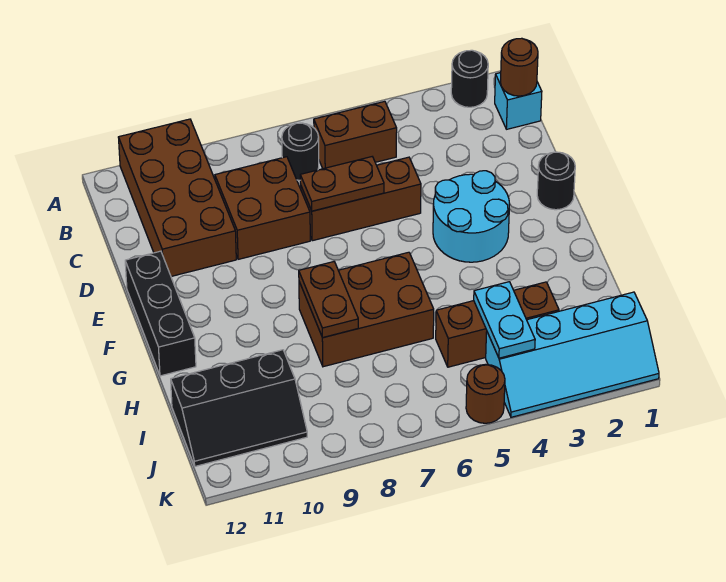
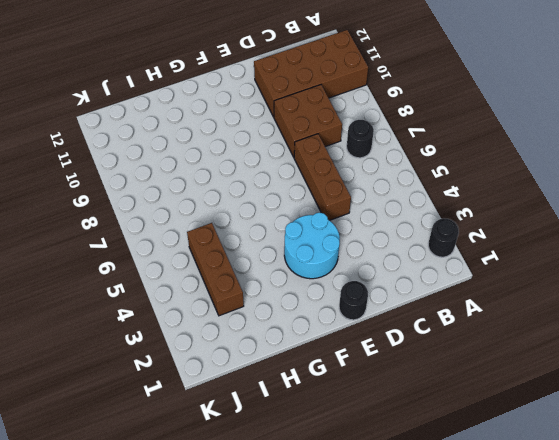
none -> cyan brick B1 level 1
none -> brown brick B5:B6 level 1
none -> black brick E12:G12 level 1

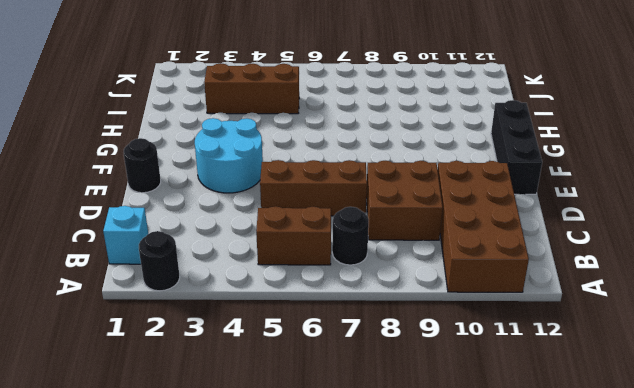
none -> brown brick G6:H8 level 1
none -> black slope I10:J12 level 1 top I
none -> cyan slope J1:K4 level 1 top J

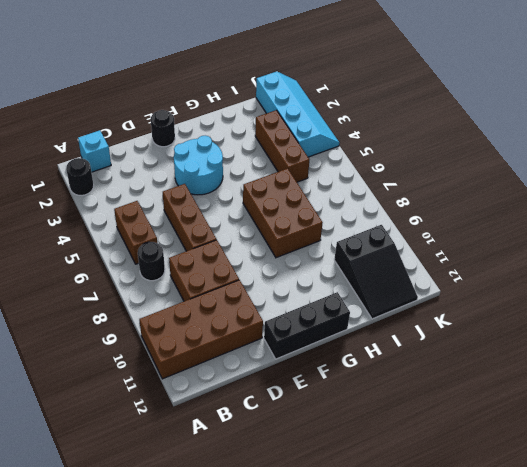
black slope I10:J12 level 1 top 10 -> black slope I10:J12 level 1 top I
none -> brown round brick K5 level 1
none -> brown round brick B1 level 2
none -> brown plate D6:D7 level 2

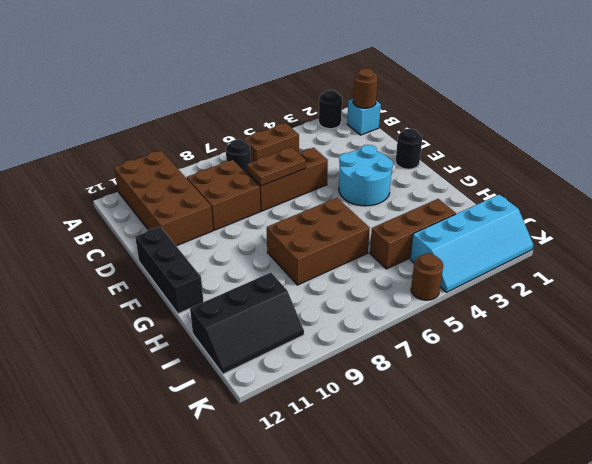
none -> brown plate G8:H8 level 2
none -> cyan plate I4:J4 level 2

